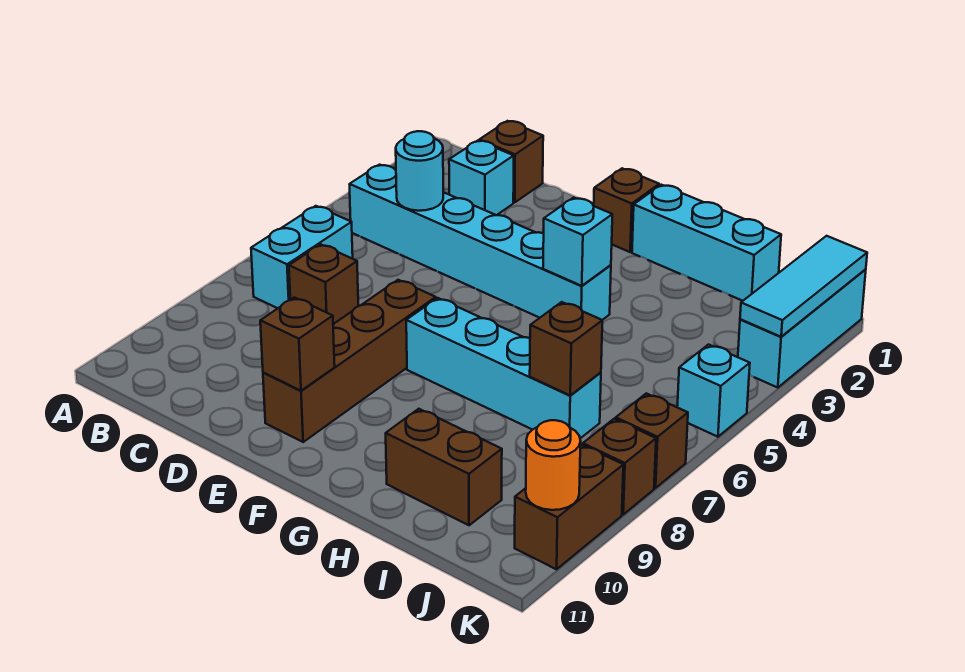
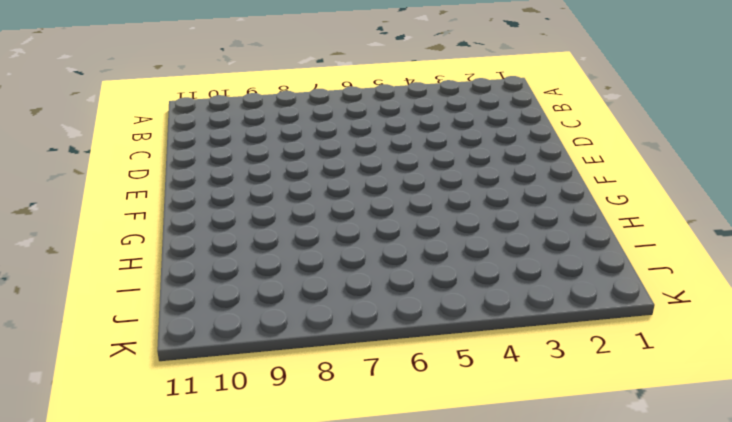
none -> cyan brick B4:G4 level 1
none -> cyan brick B6:B7 level 1
none -> brown brick C1 level 1

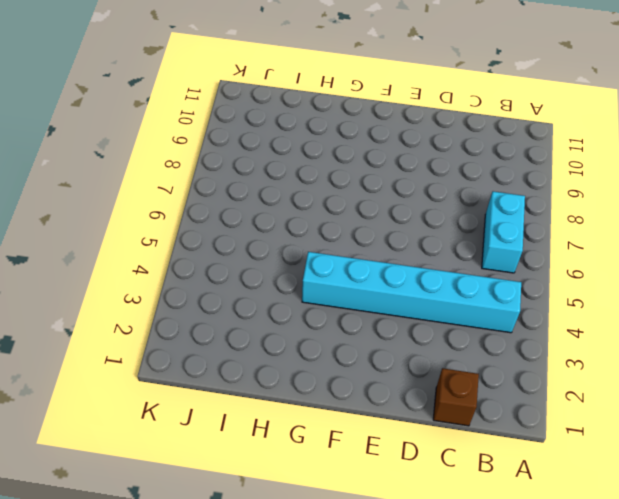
none -> cyan brick C2 level 1
none -> brown brick C7 level 1
none -> brown brick E7:E10 level 1

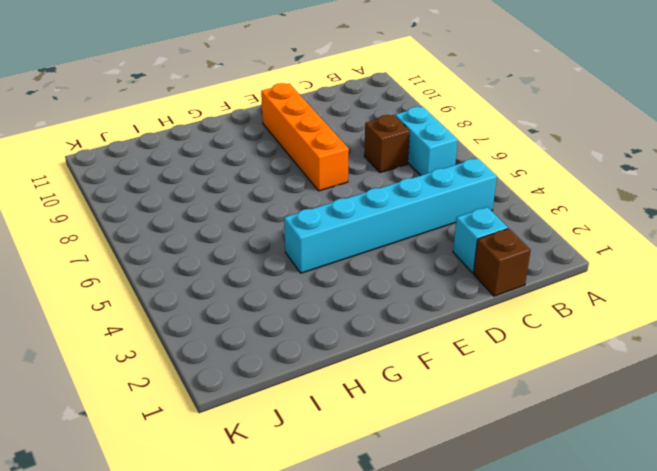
orange brick E7:E10 level 1 -> brown brick E7:E10 level 1
none -> brown brick F1 level 1
none -> cyan brick F7:I7 level 1
none -> cyan brick G1:I1 level 1

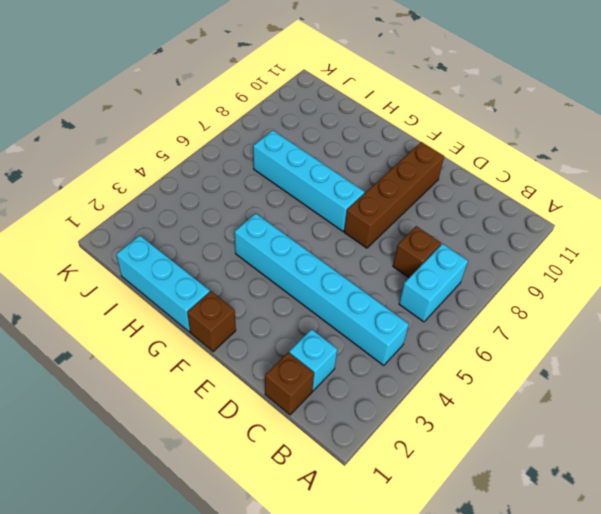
none -> brown brick H10:I10 level 1
none -> cyan brick K1:K3 level 1
none -> cyan brick K5 level 1

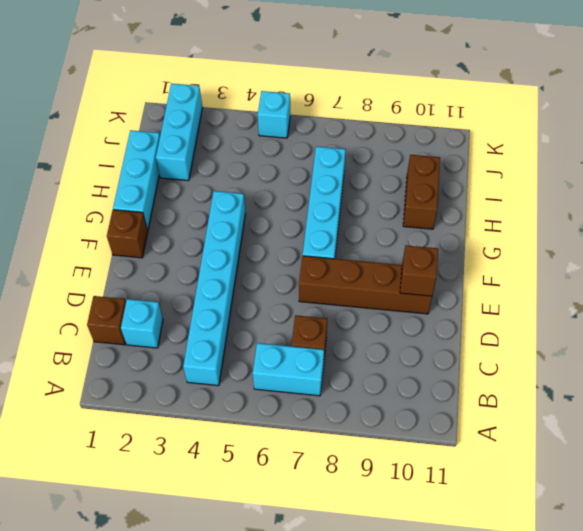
cyan brick I2:K2 level 1 -> cyan brick K1:K3 level 1
none -> brown brick K7 level 1
none -> brown brick K8 level 1
none -> brown brick K9:K10 level 1

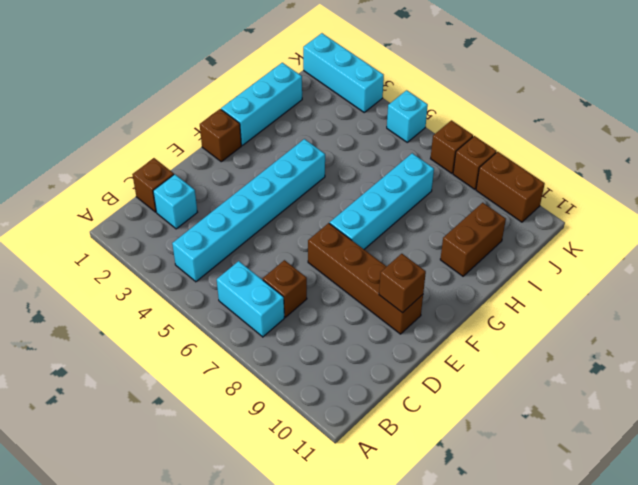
none -> cyan round brick C4 level 2
none -> cyan brick G4 level 2
none -> brown brick I7 level 2

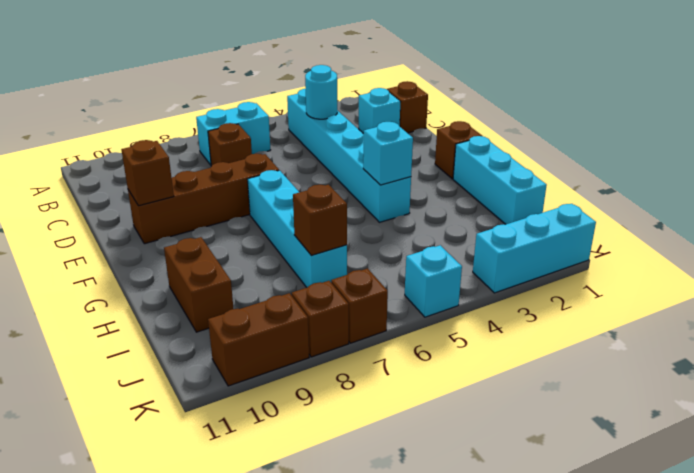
none -> cyan tile K1:K3 level 2
none -> orange round brick K10 level 2

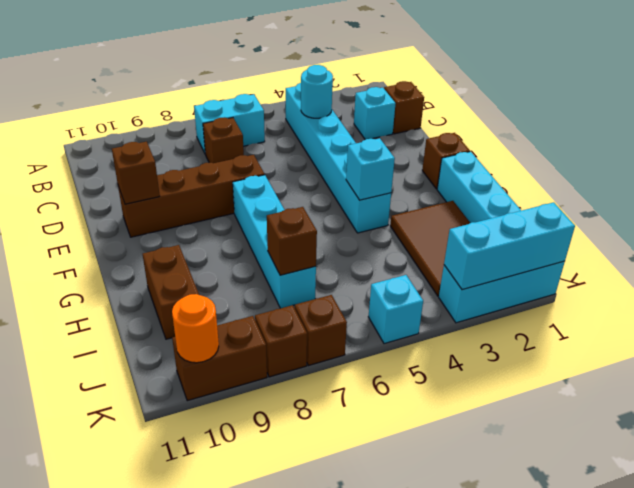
brown tile H2:J3 level 1 -> none
cyan brick K1:K3 level 2 -> cyan tile K1:K3 level 2

